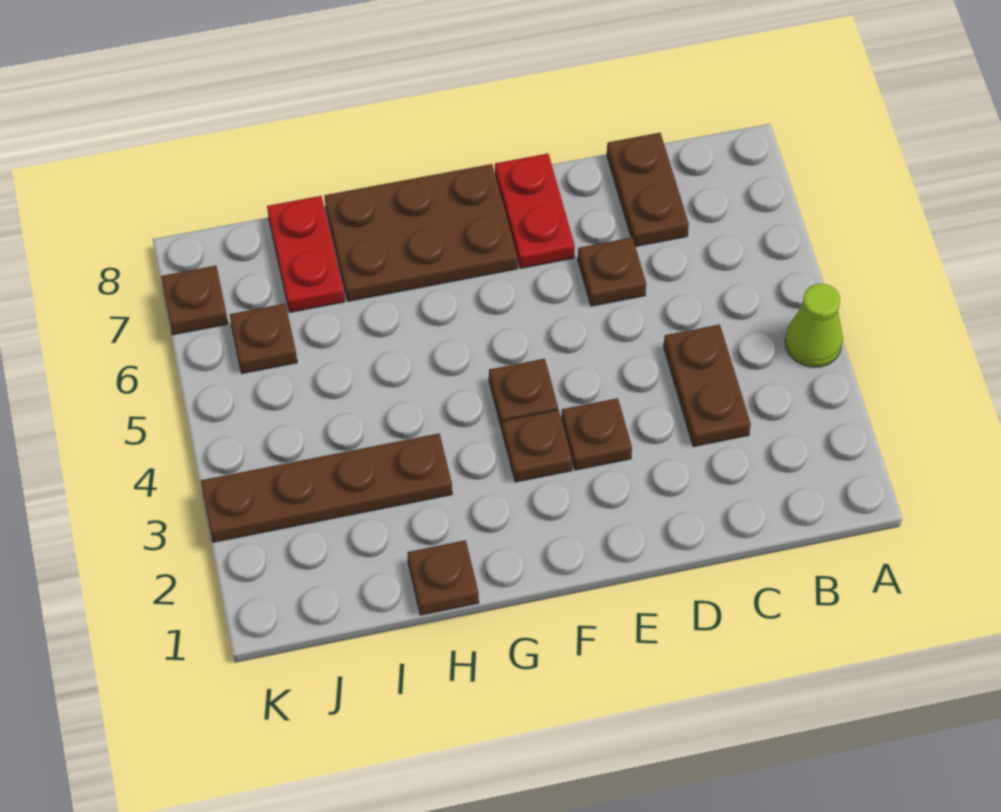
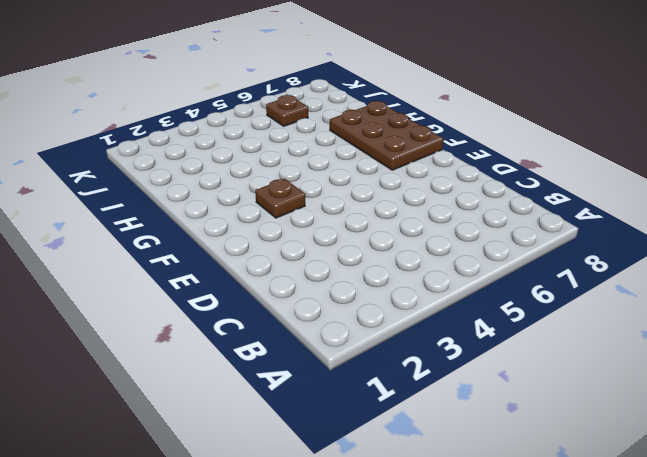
none -> lime cone A4 level 1
none -> brown plate C3:C4 level 1
none -> brown plate C7:C8 level 1

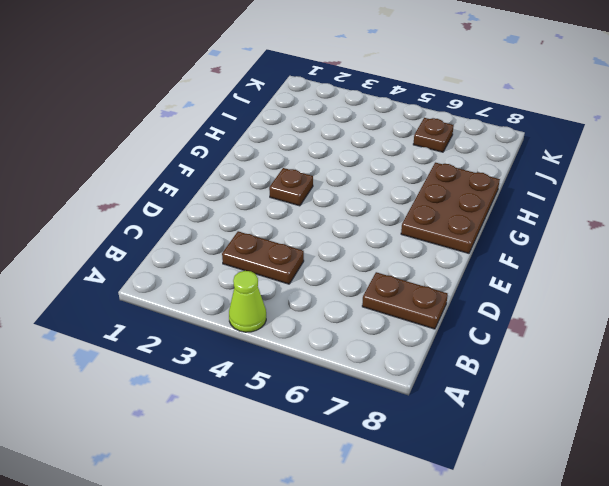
none -> brown plate D6 level 1
none -> brown plate E3 level 1
none -> red plate E7:E8 level 1

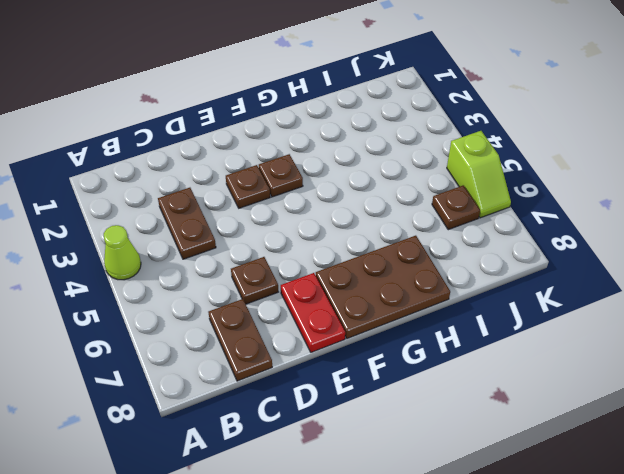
lime slope K5:K6 level 1 top 5 -> none
none -> brown plate F4 level 1
none -> brown plate H1 level 1
none -> brown plate H3:K3 level 1

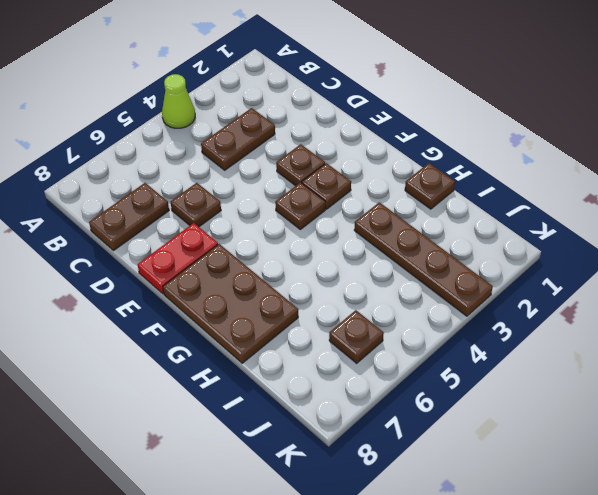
none -> red plate I7:I8 level 1
none -> brown plate K7 level 1

